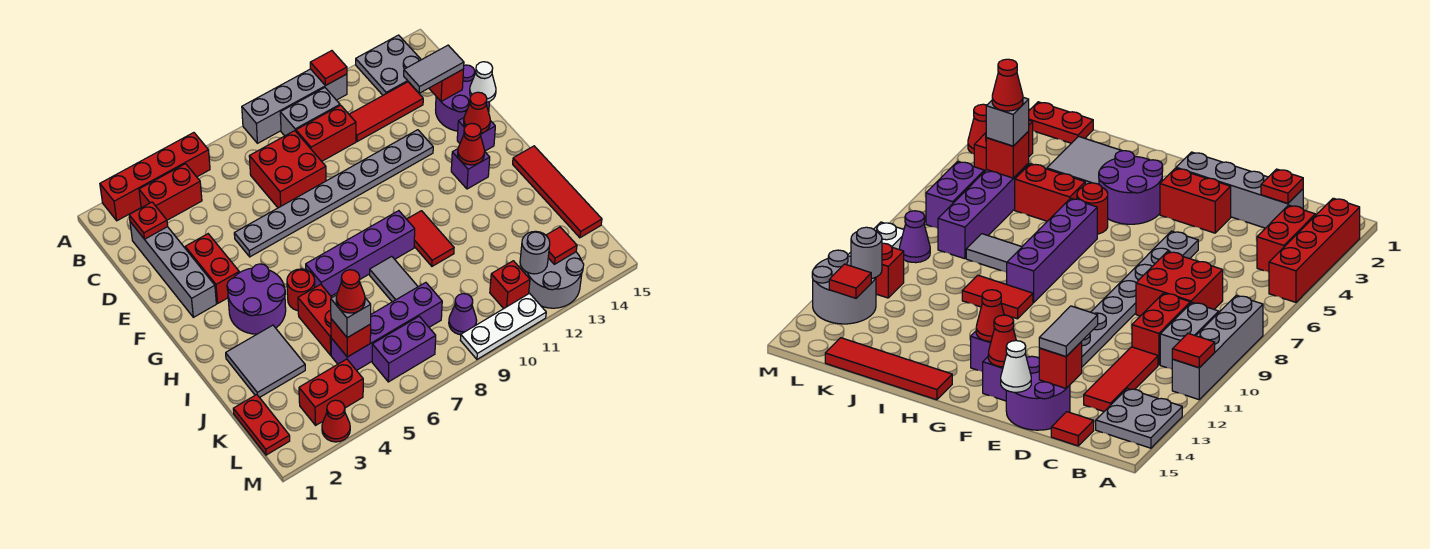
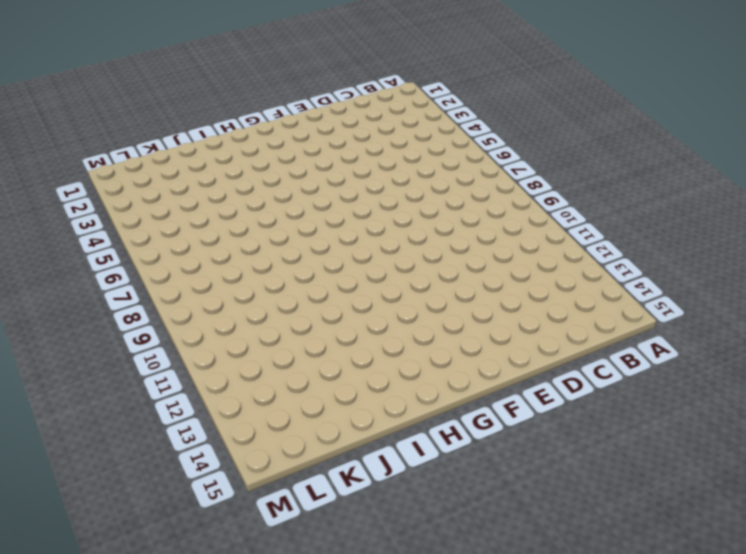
none -> red brick A2:A5 level 1
none -> grey brick A8:A11 level 1
none -> grey plate A13:B14 level 1
none -> red brick B3:B4 level 1

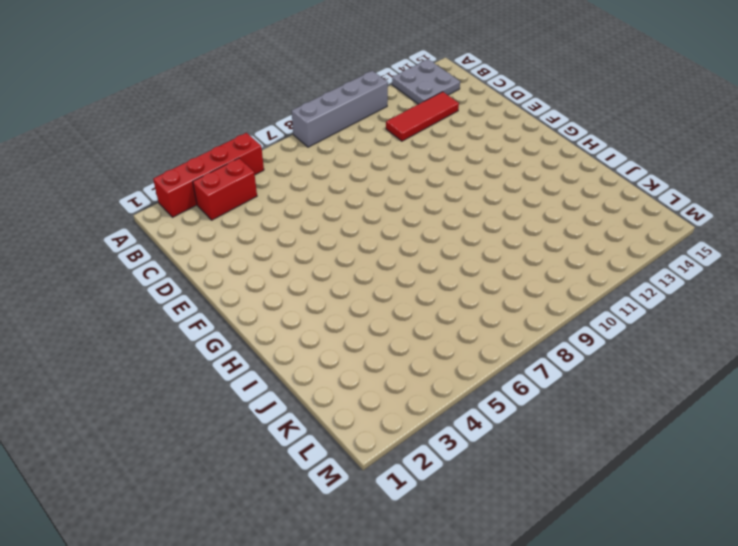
none -> grey brick B9:B10 level 1
none -> grey brick C2:F2 level 1
none -> red brick C7:D8 level 1
none -> red brick C9:C10 level 1

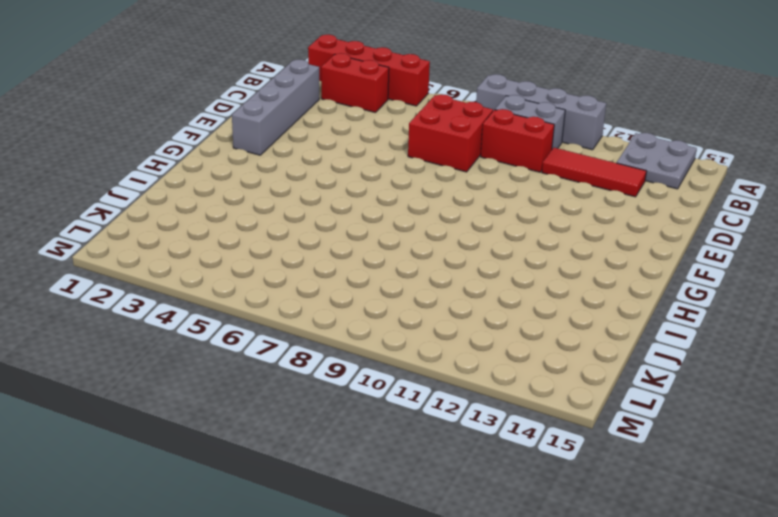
none -> red tile C15 level 1
none -> purple round brick D14:E15 level 1
none -> red brick E3:F3 level 1
none -> grey plate E5:E12 level 1

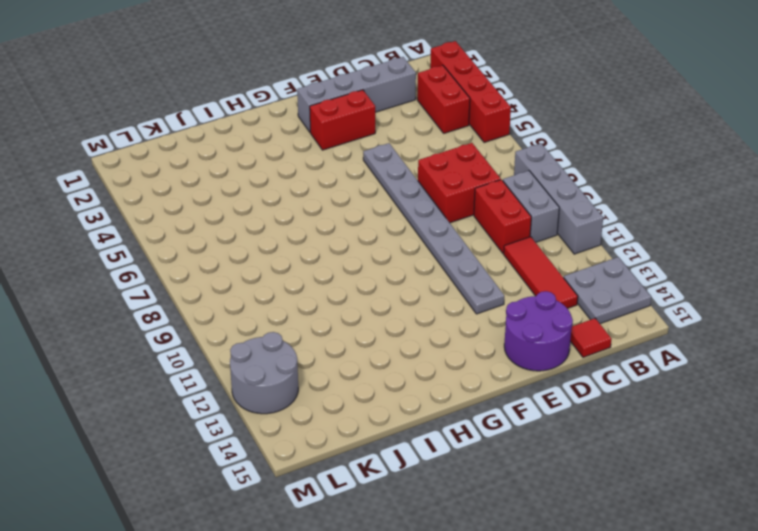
none -> purple brick F14 level 1
none -> purple round brick G3:H4 level 1
none -> purple brick G13 level 1
none -> red round brick H5 level 1

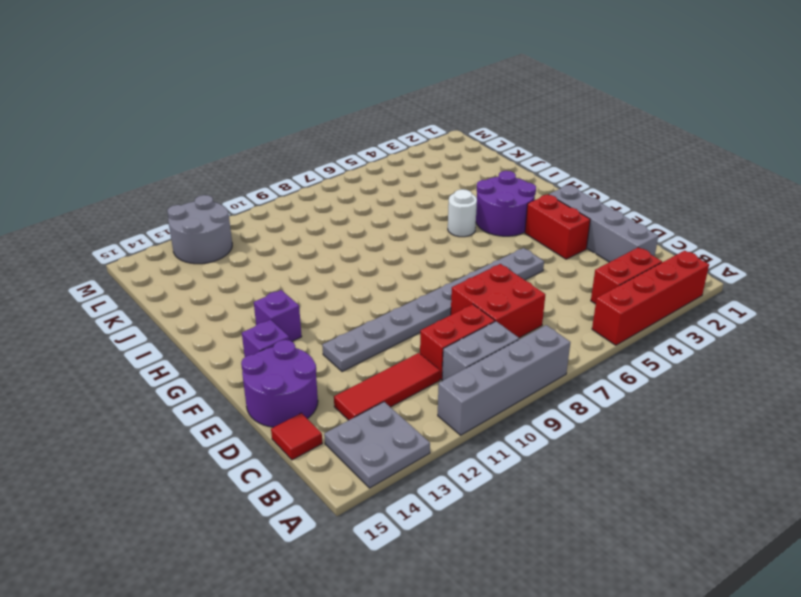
white round brick H5 level 1 -> red round brick H5 level 1
none -> purple brick H6:H9 level 1
none -> red tile H10:I10 level 1
none -> red tile H15:K15 level 1
none -> grey tile I2:J3 level 1

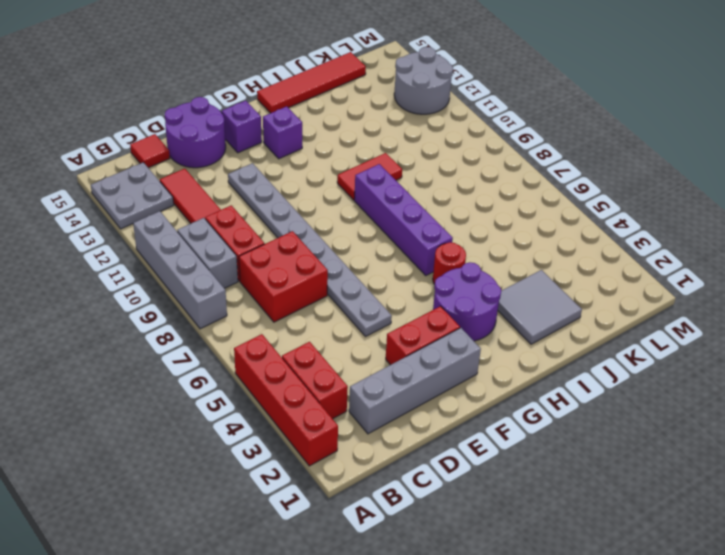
none -> red brick I5:J5 level 1
none -> grey tile I8:J8 level 1
none -> red plate K1:L1 level 1
none -> purple brick K5:K8 level 1

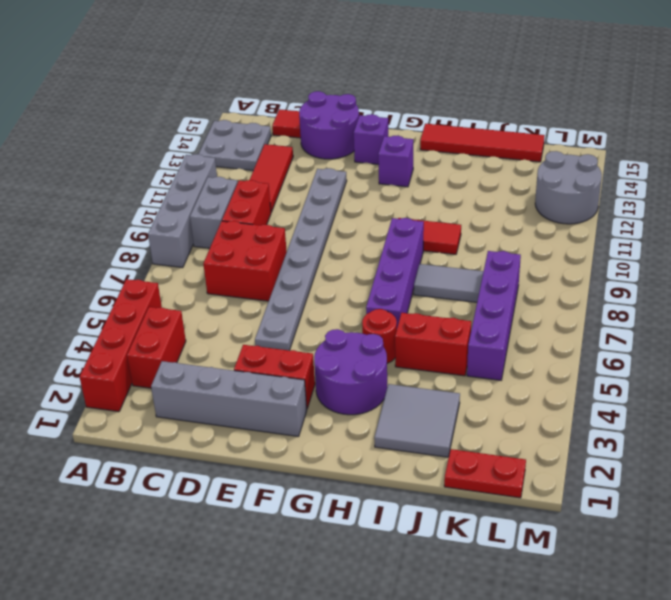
none -> red brick L3:L4 level 1
none -> purple brick L6:L7 level 1
none -> purple cone L9 level 1
none -> red brick L11 level 1

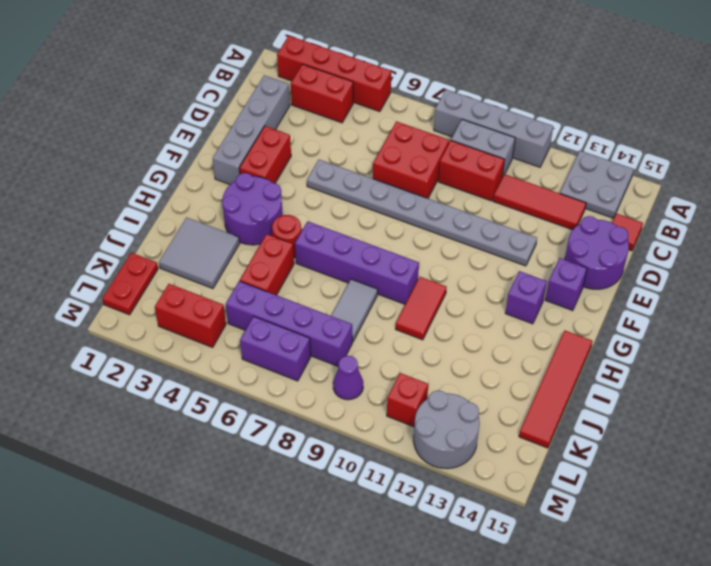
none -> red cone M3 level 1
none -> white plate M9:M11 level 1
none -> red tile A11 level 2
none -> red plate C2 level 2

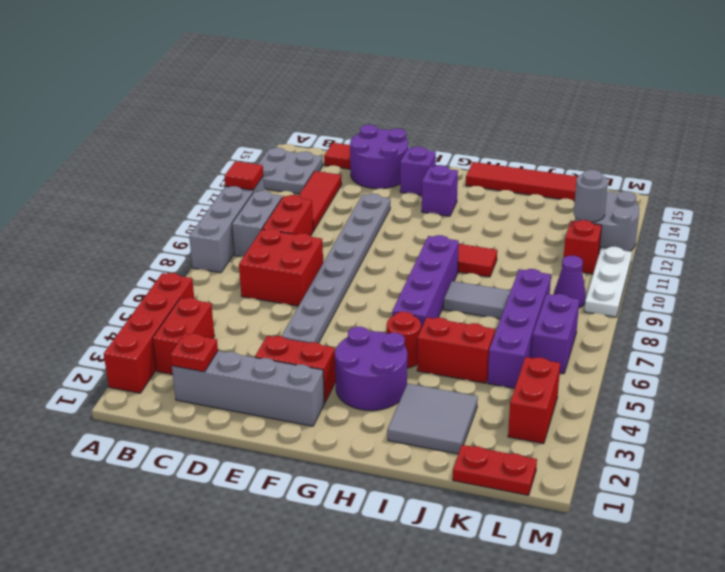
none -> red cone M3 level 1
none -> red brick D14 level 2
none -> white cone E15 level 2
none -> red cone F14 level 2

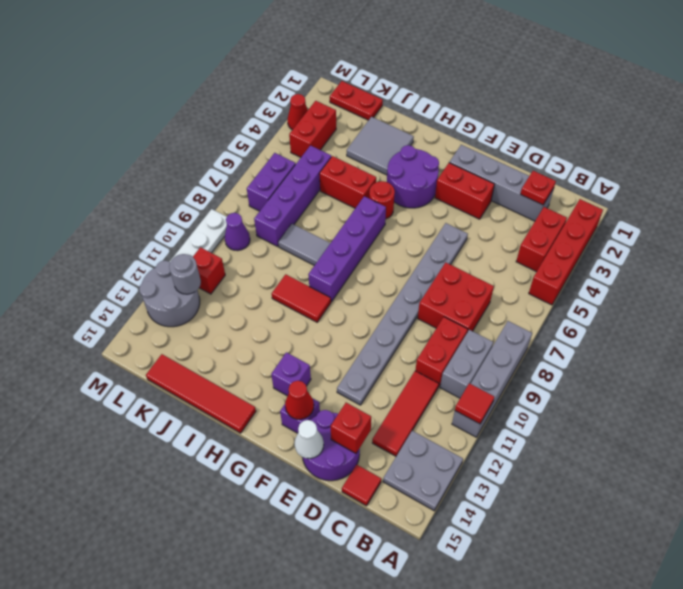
none -> red cone G13 level 2
none -> red brick K5 level 2
none -> red tile L13 level 2
none -> grey tile D13:D14 level 3

